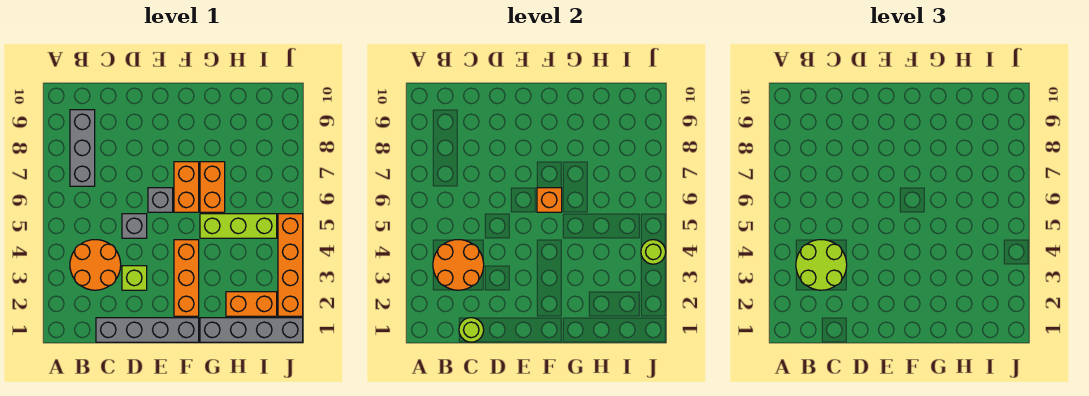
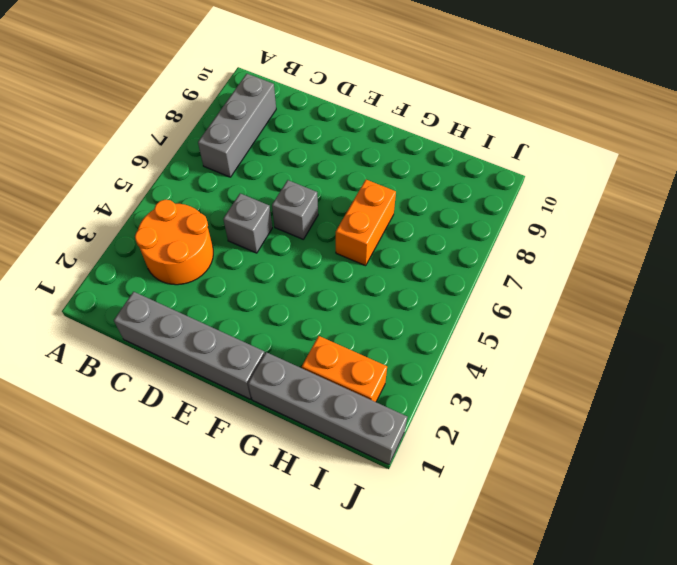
none -> lime brick D3 level 1
none -> orange brick F2:F4 level 1
none -> orange brick F6:F7 level 1

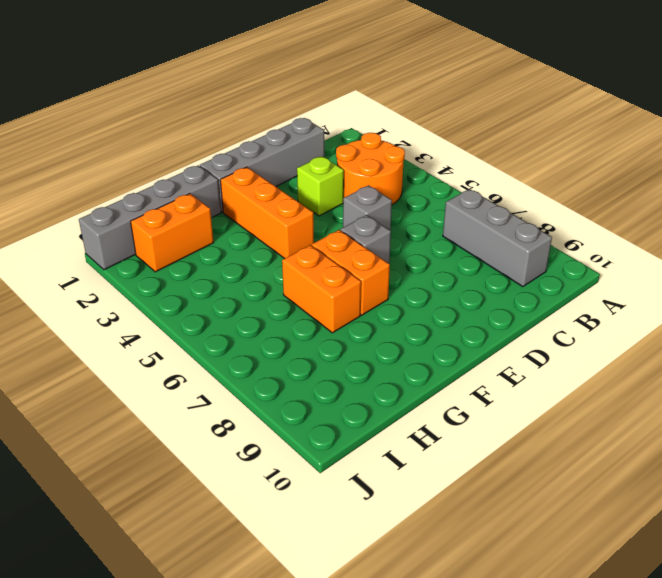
none -> lime brick G5:I5 level 1
none -> orange brick J2:J5 level 1
none -> orange round brick B3:C4 level 2

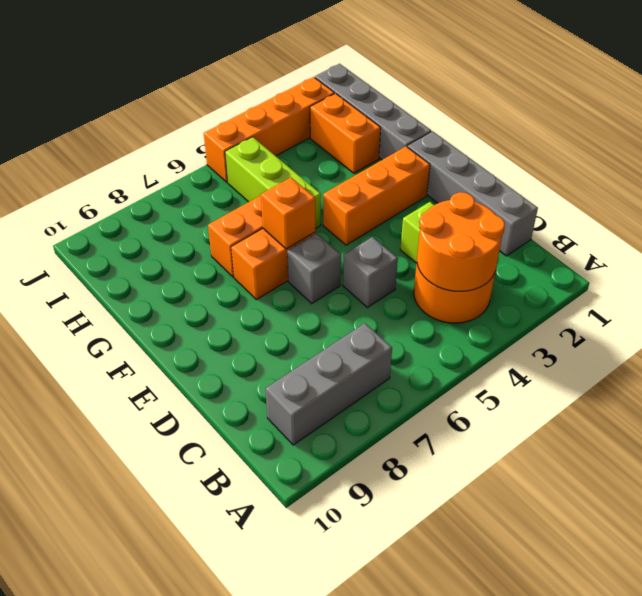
none -> lime round brick C1 level 2
none -> lime round brick J4 level 2
none -> lime round brick B3:C4 level 3

